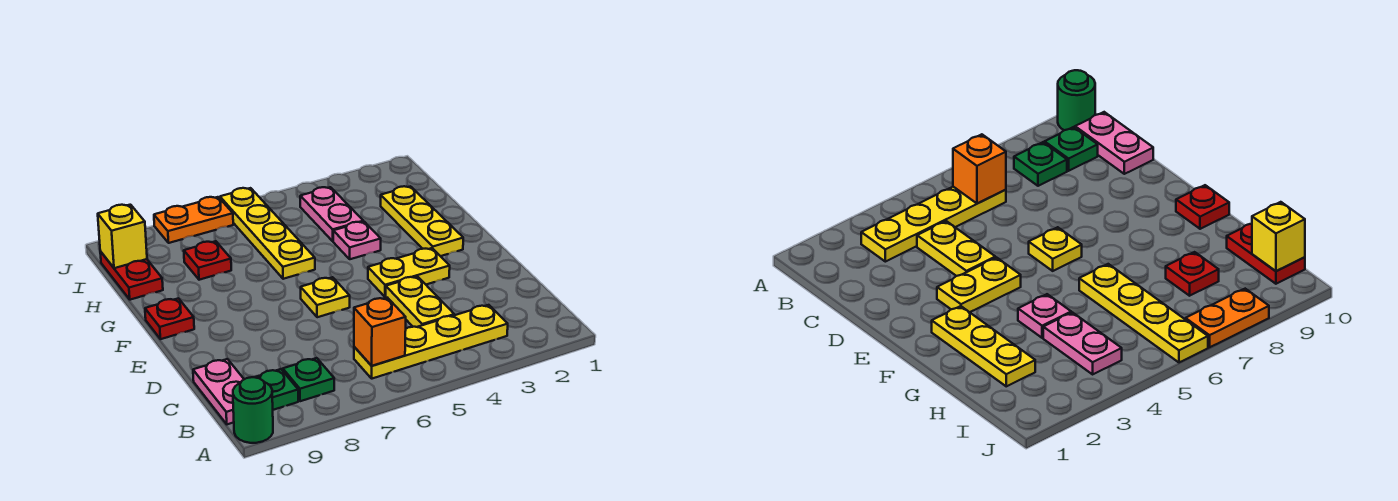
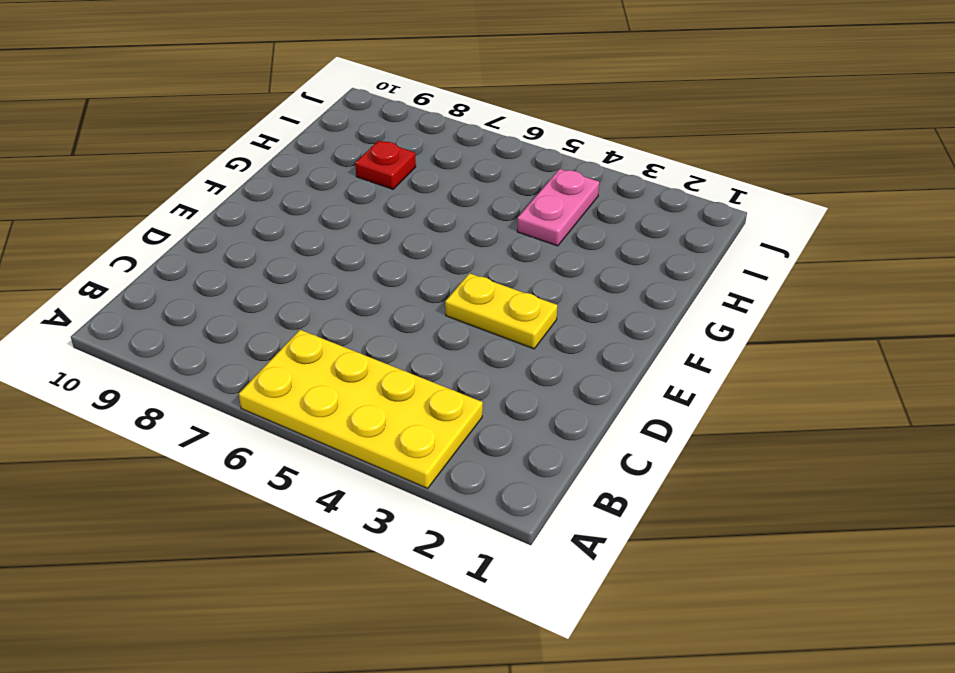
yellow plate A3:B6 level 1 -> yellow plate B3:B6 level 1
none -> green round brick A10 level 1
none -> green plate B8 level 1
none -> green plate B9 level 1

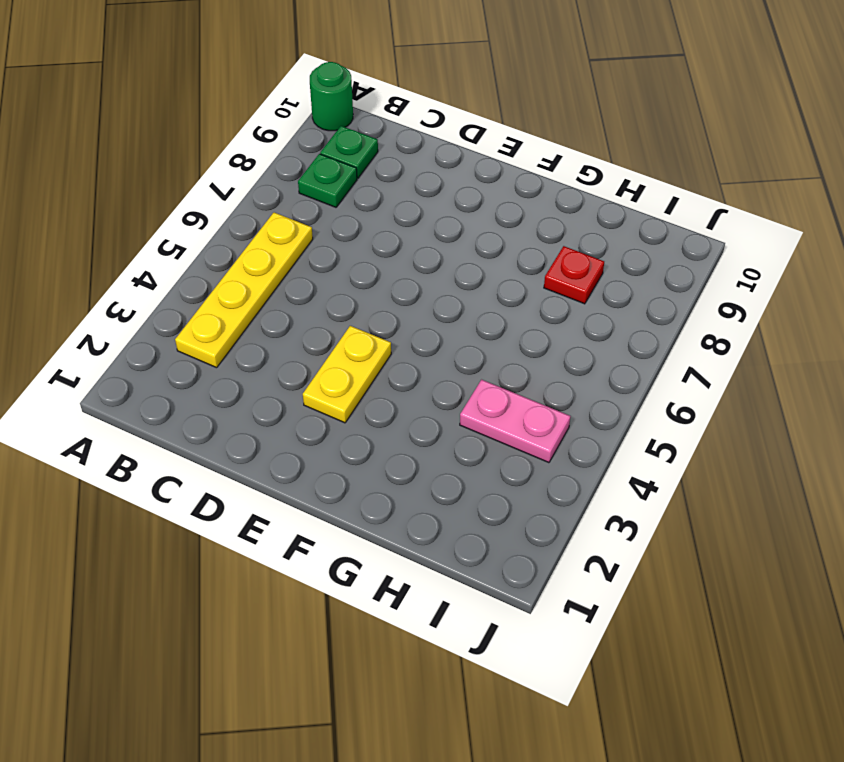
none -> pink plate B10:C10 level 1
none -> yellow plate C4:D4 level 1
none -> yellow plate E6 level 1

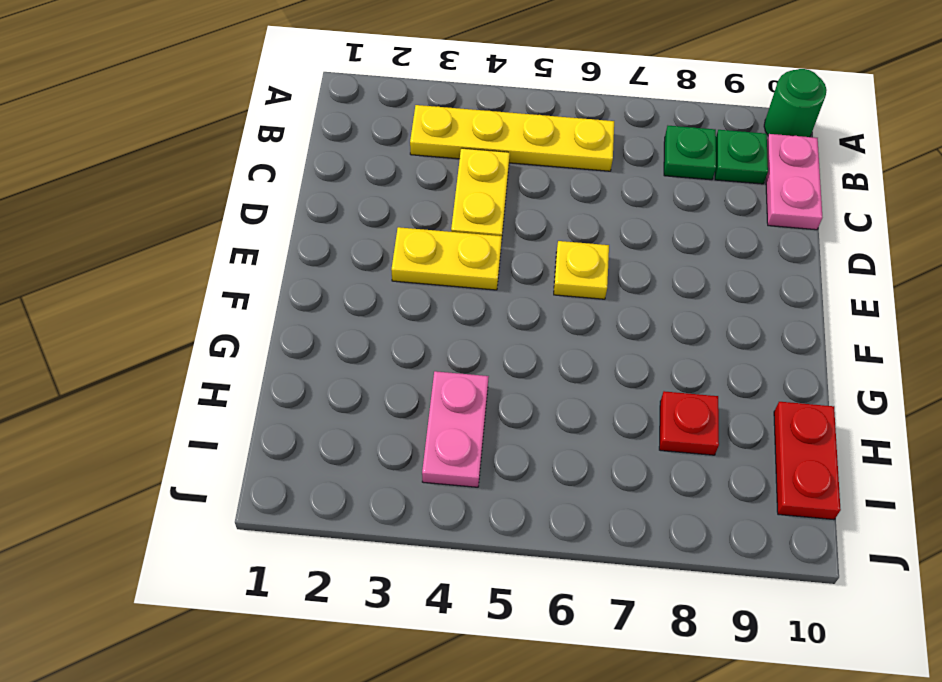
none -> yellow plate F2:H2 level 1
none -> red plate F10 level 1
none -> pink plate G4 level 1

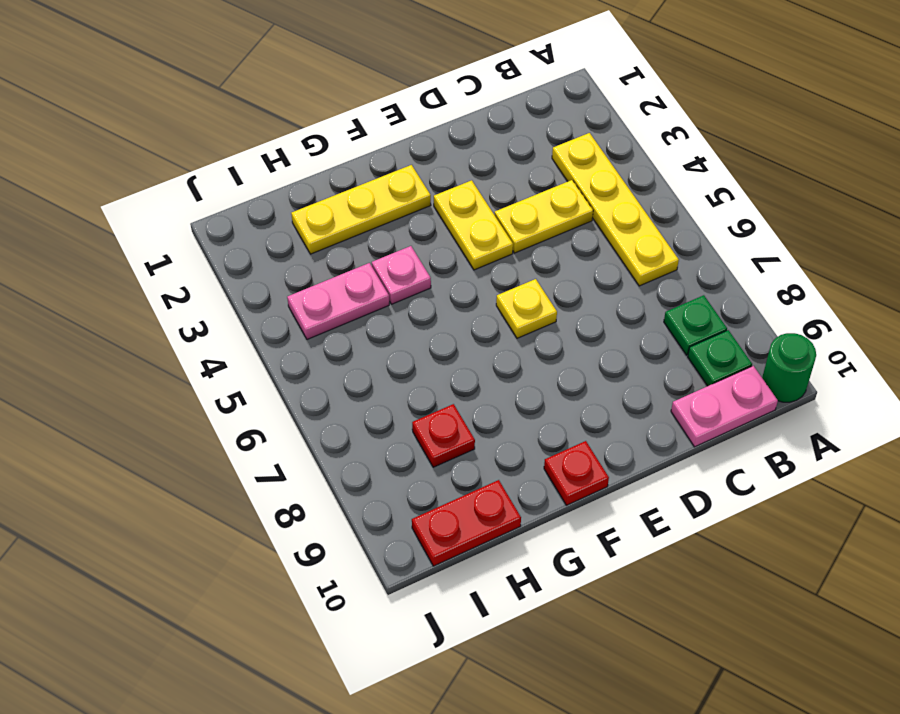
none -> yellow plate G6:J6 level 1
none -> orange plate J7:J8 level 1
none -> orange brick B6 level 2

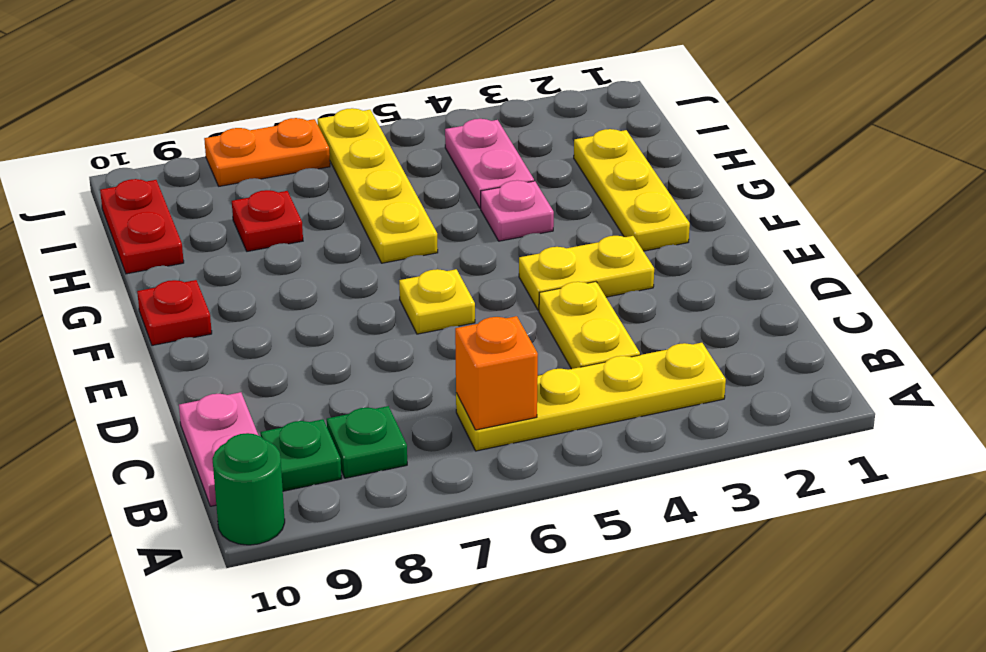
none -> yellow brick I10 level 2

